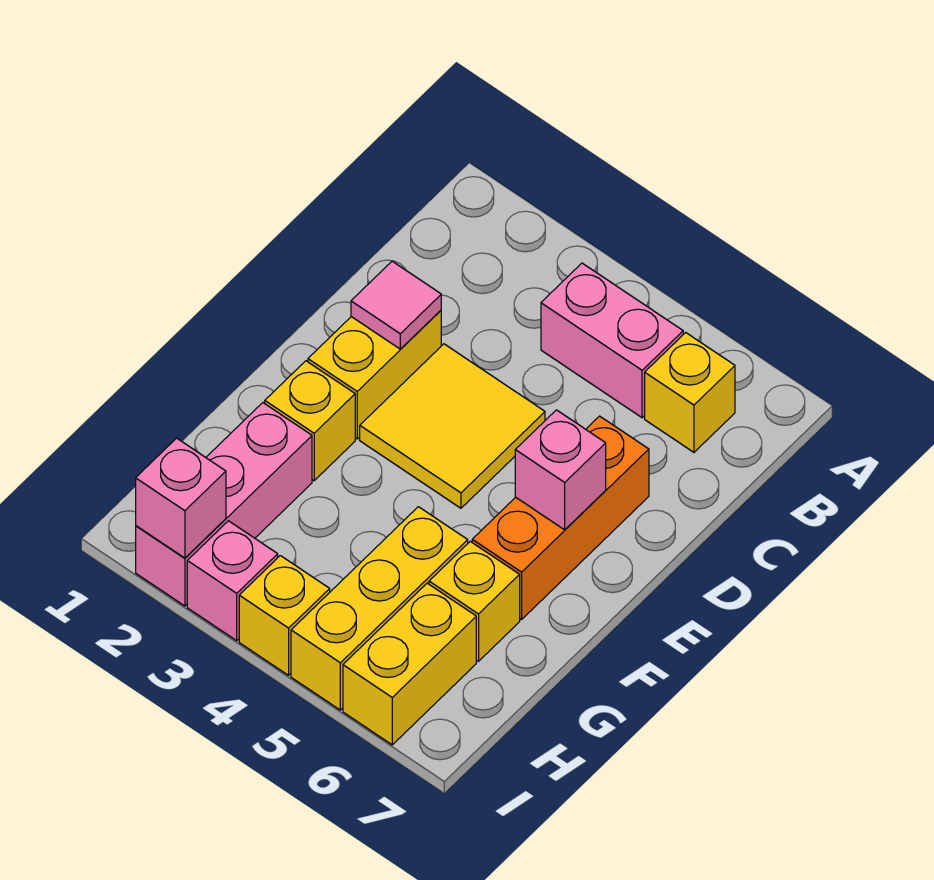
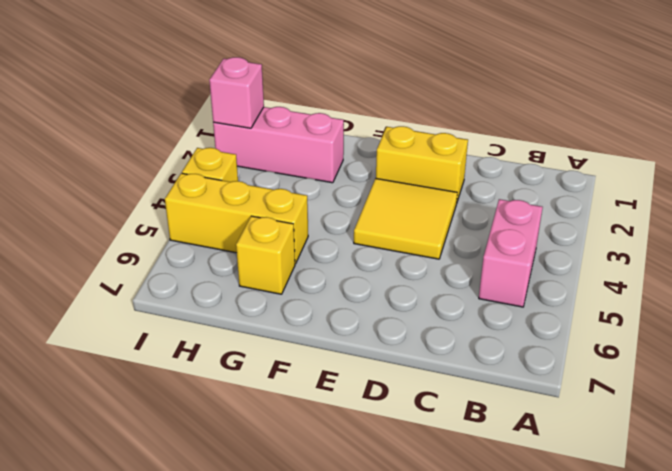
none -> yellow brick B6 level 1
none -> orange brick D6:F6 level 1
none -> yellow brick F2 level 1

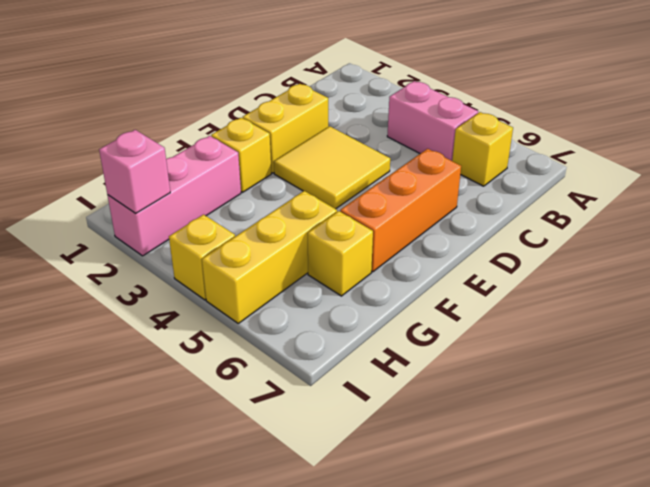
none -> yellow brick H6:I6 level 1
none -> pink brick I3 level 1
none -> pink tile D2 level 2

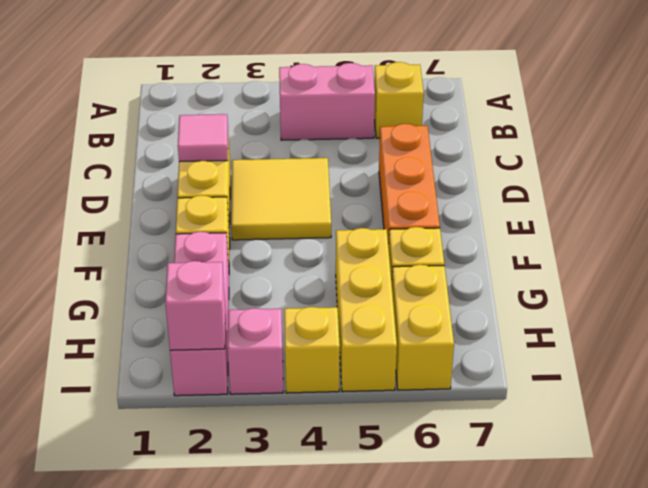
none -> pink brick E6 level 2

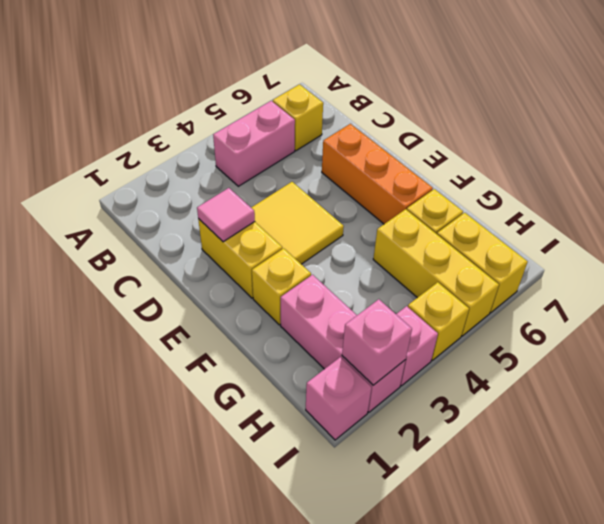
pink brick I1 level 1 -> pink brick E6 level 2

